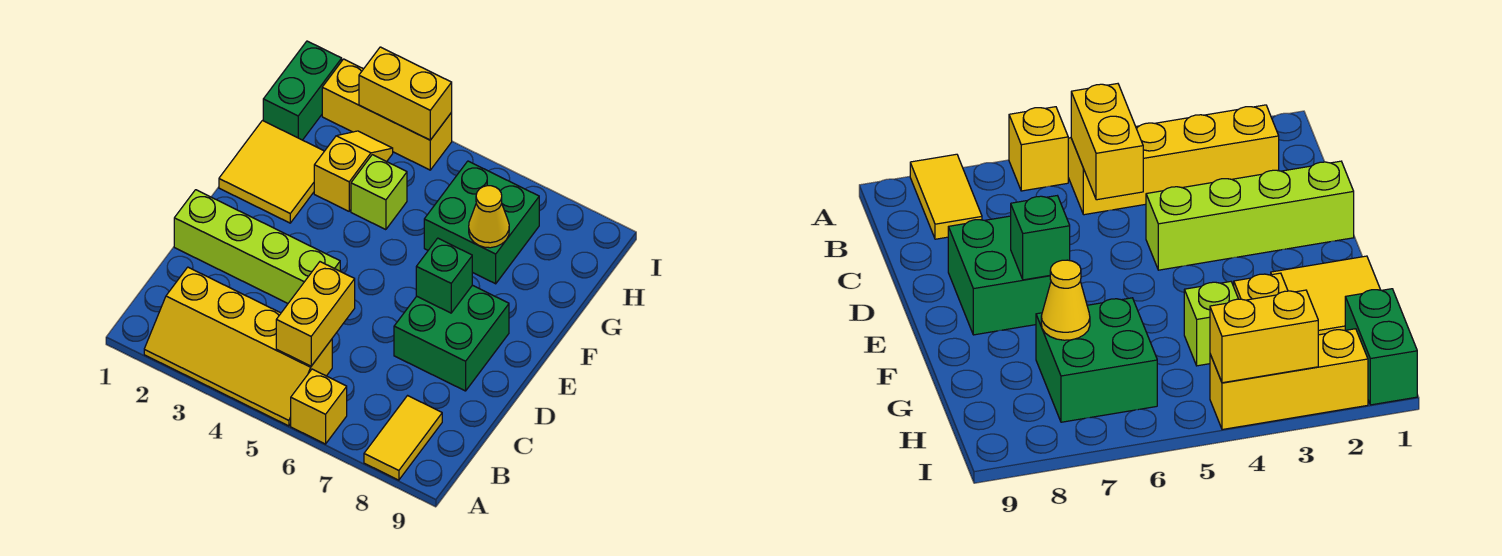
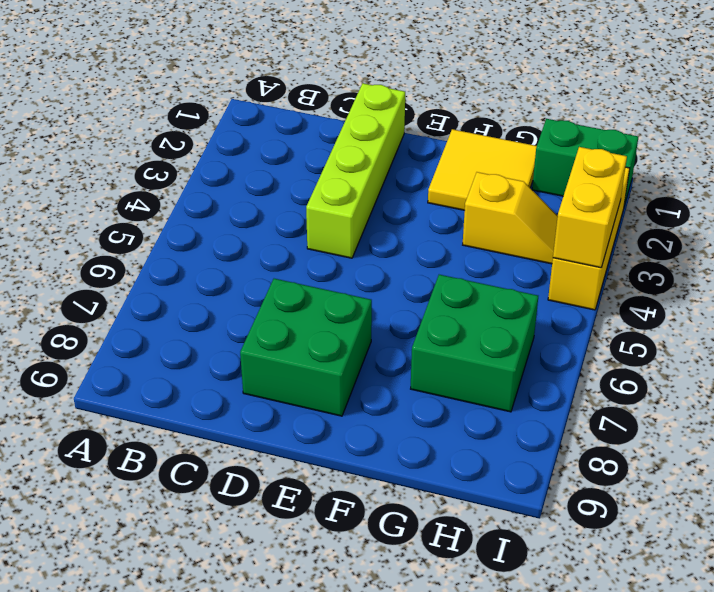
none -> yellow slope A2:B5 level 1 top B
none -> yellow brick A6 level 1
none -> yellow tile A8:B8 level 1

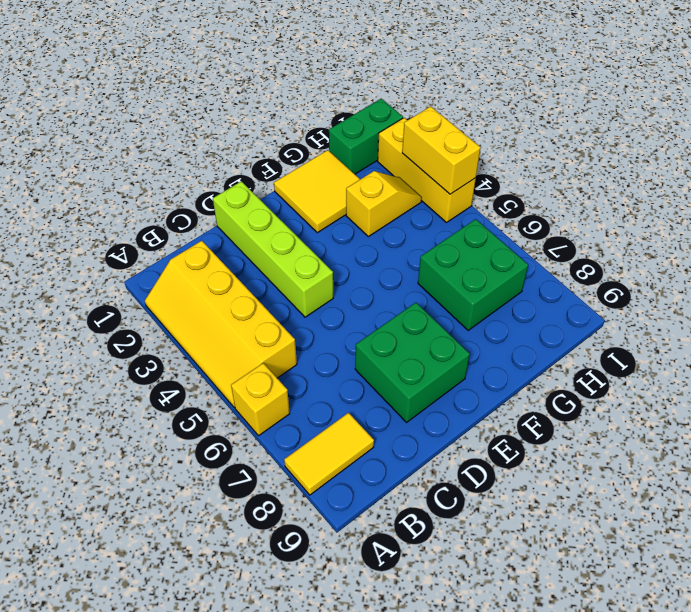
none -> lime brick G4 level 1
none -> yellow brick B5:C5 level 2
none -> green brick E7 level 2

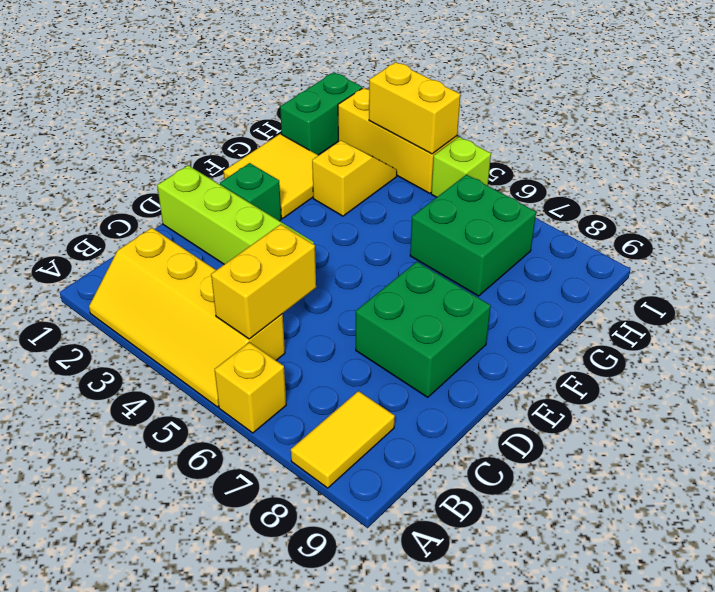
green brick E2 level 1 -> green brick E7 level 2
lime brick I5 level 1 -> lime brick G4 level 1
none -> yellow cone G7 level 2

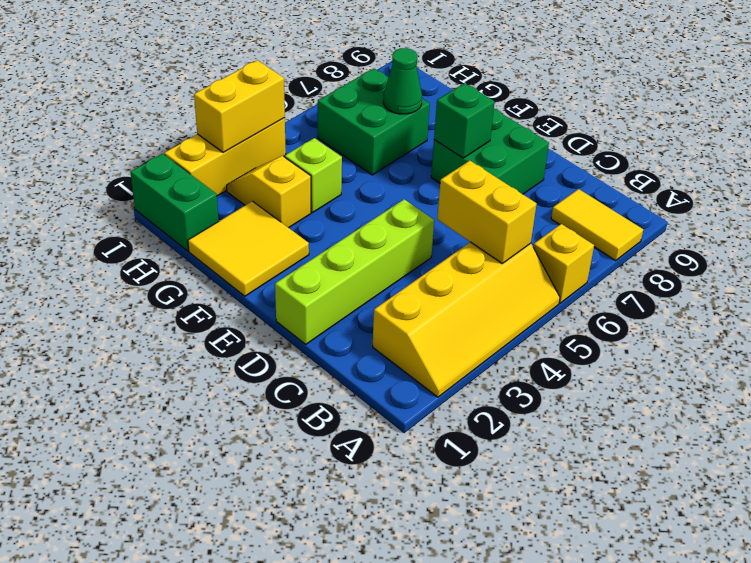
green cone G7 level 2 -> yellow cone G7 level 2

